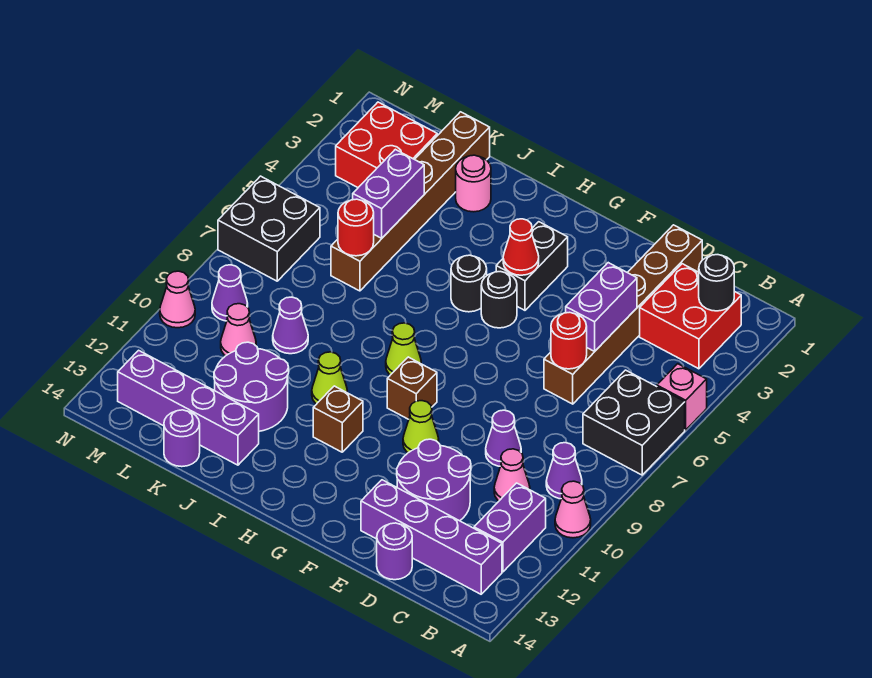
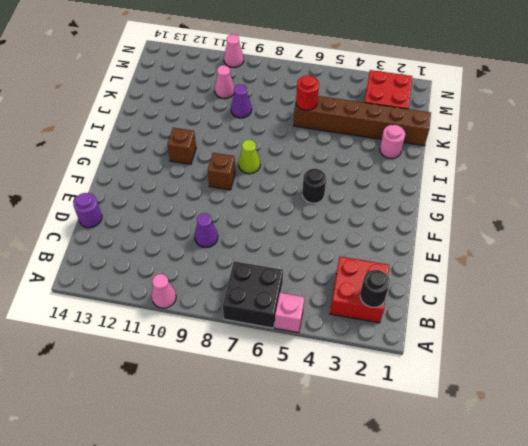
none -> purple cone B9 level 1
none -> purple brick B11:B12 level 1
none -> purple brick B13:E13 level 1
none -> pink cone C10 level 1

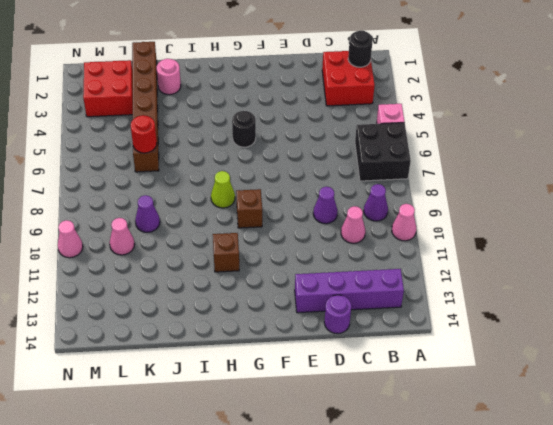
none -> purple brick B11:B12 level 1
none -> brown brick D1:D6 level 1
none -> purple round brick D11:E12 level 1
none -> lime cone F10 level 1

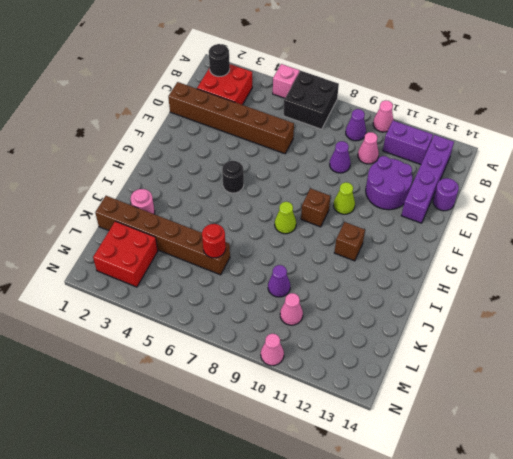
none -> black brick G3:G4 level 1
none -> black round brick H5 level 1
none -> lime cone I10 level 1
none -> purple round brick J11:K12 level 1

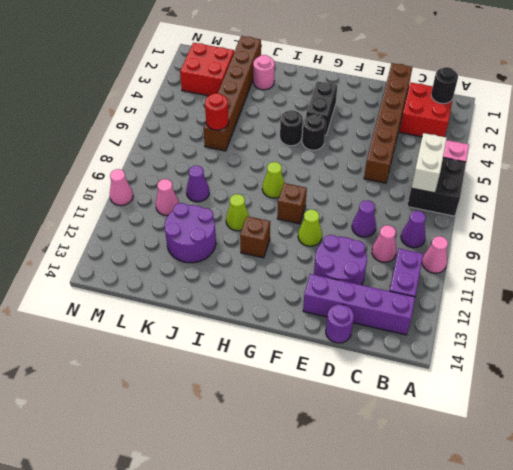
white brick B6:B7 level 2 -> none
none -> purple brick J13:M13 level 1
none -> purple round brick K14 level 1
none -> black brick M6:N7 level 1
none -> purple cone M9 level 1

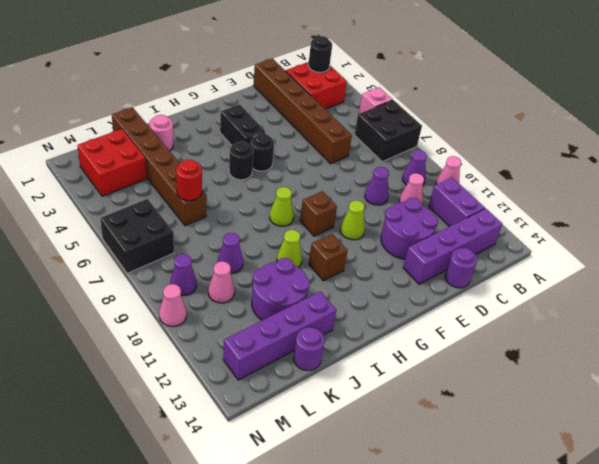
none -> purple brick D4:D5 level 2
none -> red round brick D6 level 2
none -> red cone G4 level 2
none -> purple brick K4:K5 level 2

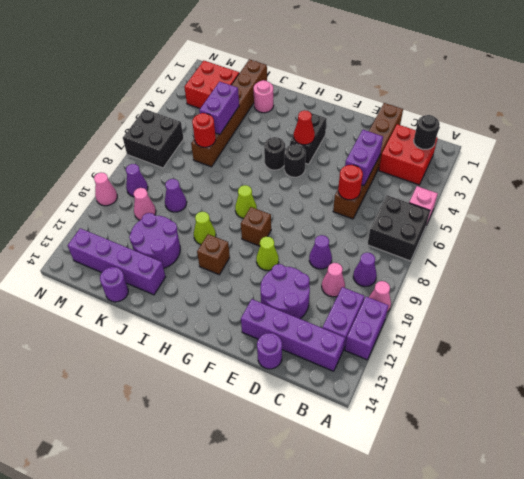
purple brick A11:A12 level 1 -> none

